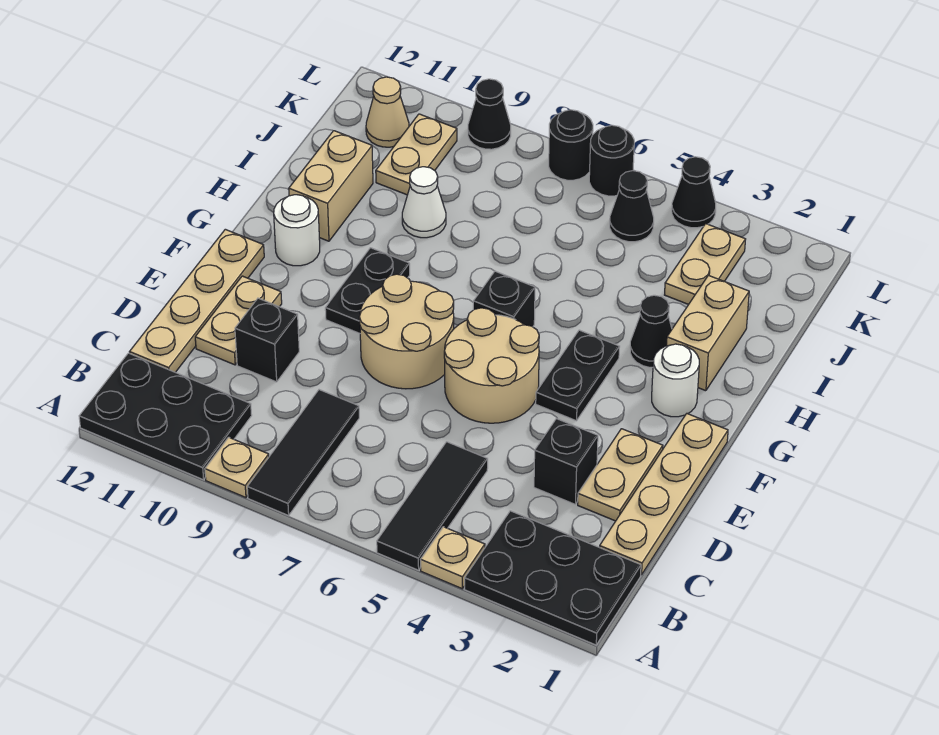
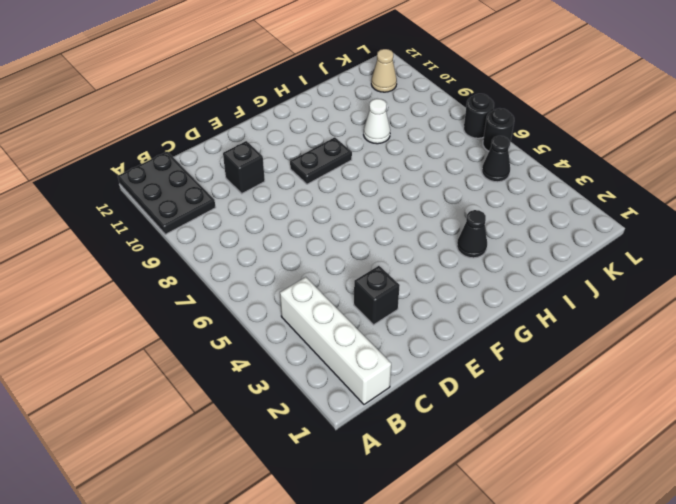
white brick B1:B4 level 1 -> black plate A1:B3 level 1
none -> tan plate A4 level 1
none -> black tile A5:C5 level 1
none -> black tile A8:C8 level 1
none -> tan plate A9 level 1

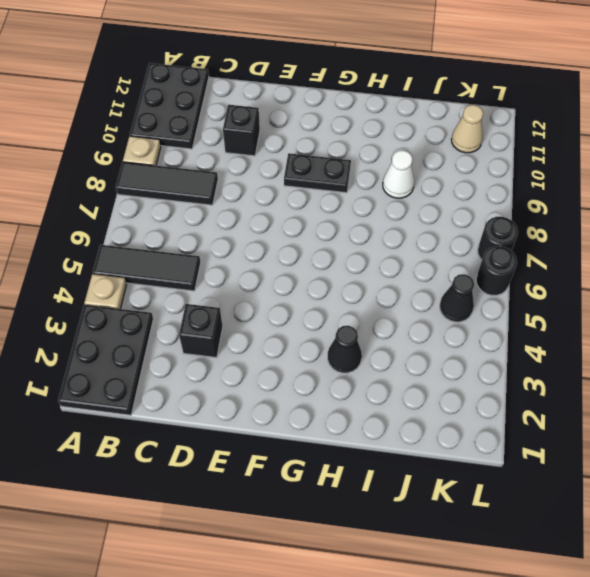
none -> tan plate C1:F1 level 1
none -> tan plate C12:F12 level 1
none -> tan plate D2:E2 level 1
none -> tan plate D11:E11 level 1

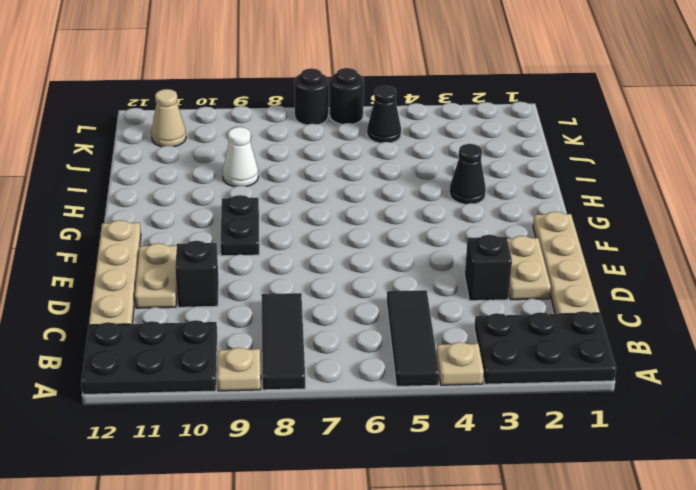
none -> tan round brick E5:F6 level 1
none -> tan round brick E7:F8 level 1
none -> black plate F4:G4 level 1
none -> white round brick G2 level 1

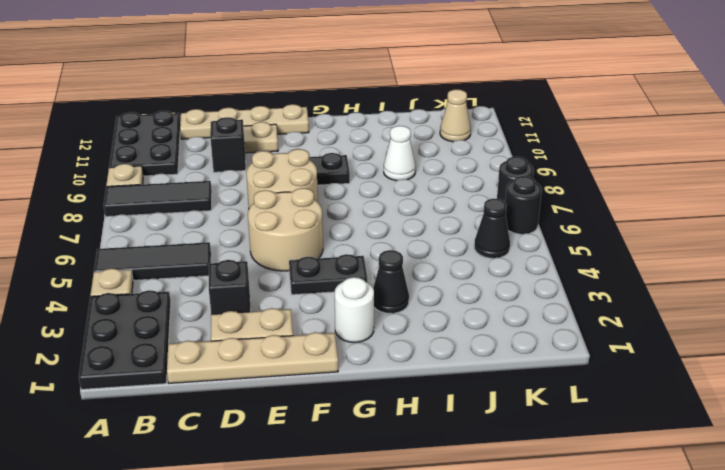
none -> black brick G6 level 1
none -> white round brick G11 level 1
none -> tan brick H2:I2 level 1
none -> tan brick H11:I11 level 1

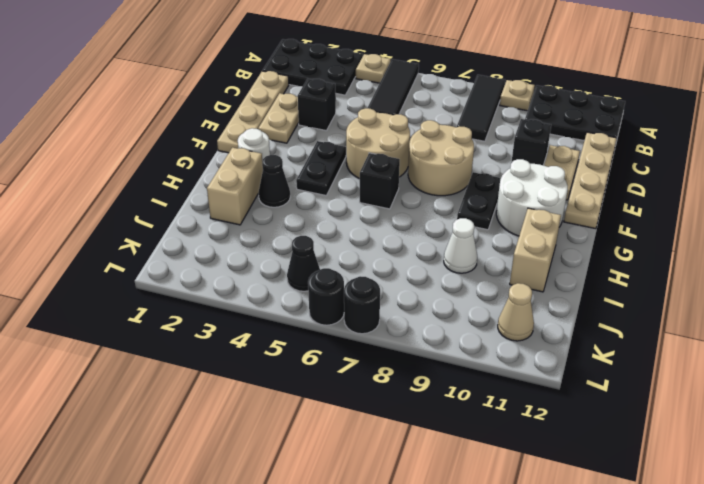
white round brick F10:G11 level 1 -> white round brick G11 level 1
none -> tan plate J3:K3 level 1
none -> tan plate J10:K10 level 1
none -> black cone L4 level 1
none -> black cone L9 level 1

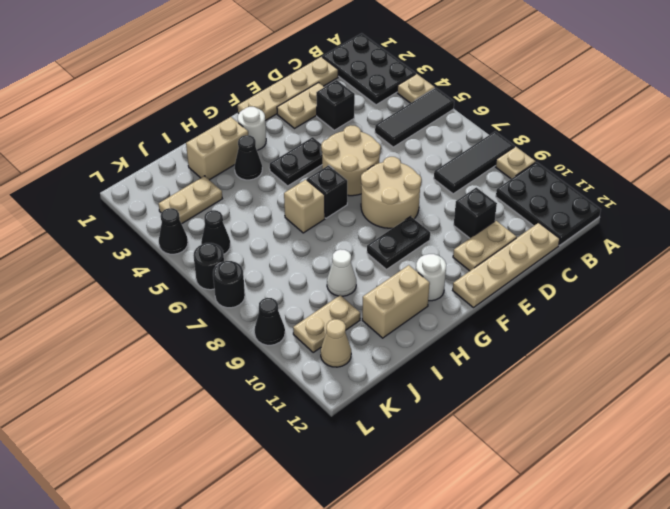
tan brick H6 level 1 -> none

